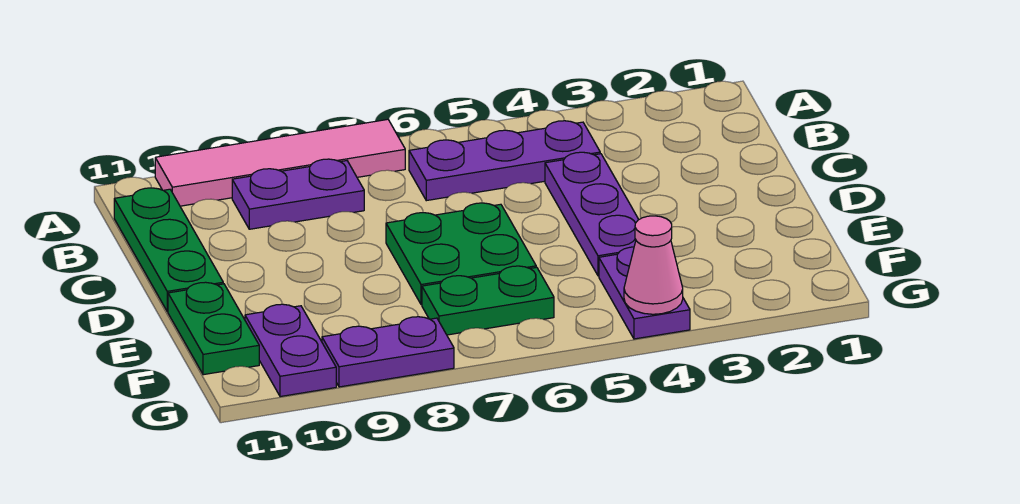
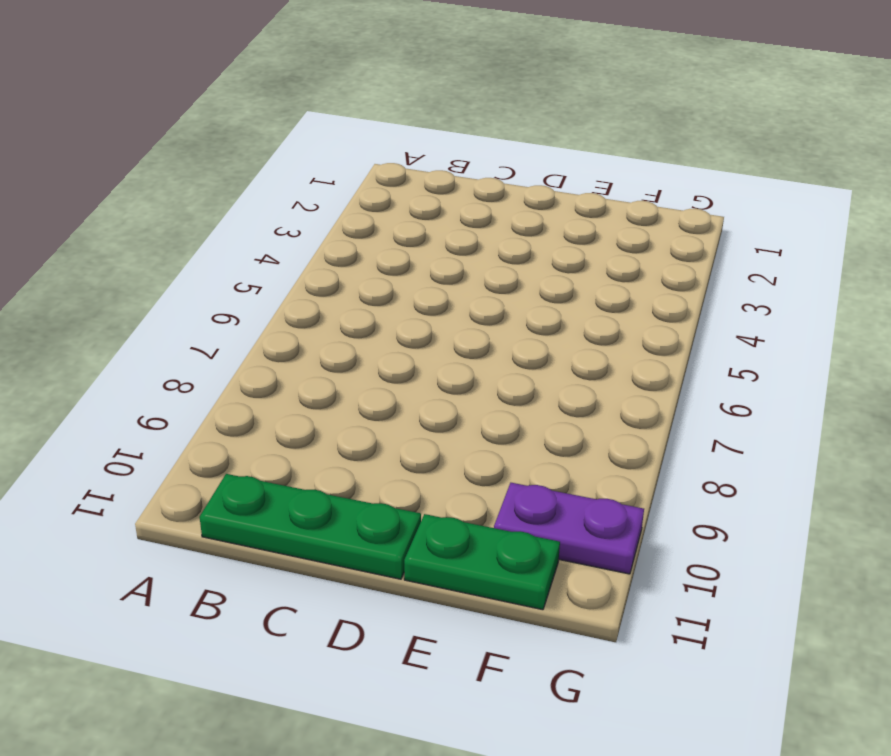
none -> pink tile A7:A10 level 1
none -> purple plate B4:B6 level 1
none -> purple plate B8:B9 level 1

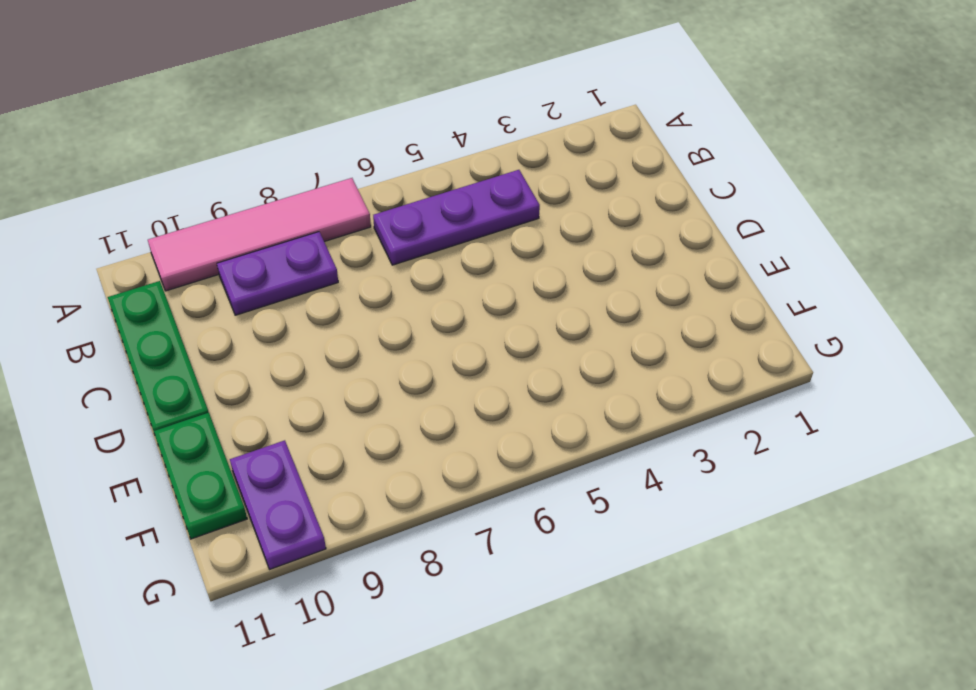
none -> purple plate C4:E4 level 1
none -> green plate D6:E7 level 1
none -> purple plate F4:G4 level 1

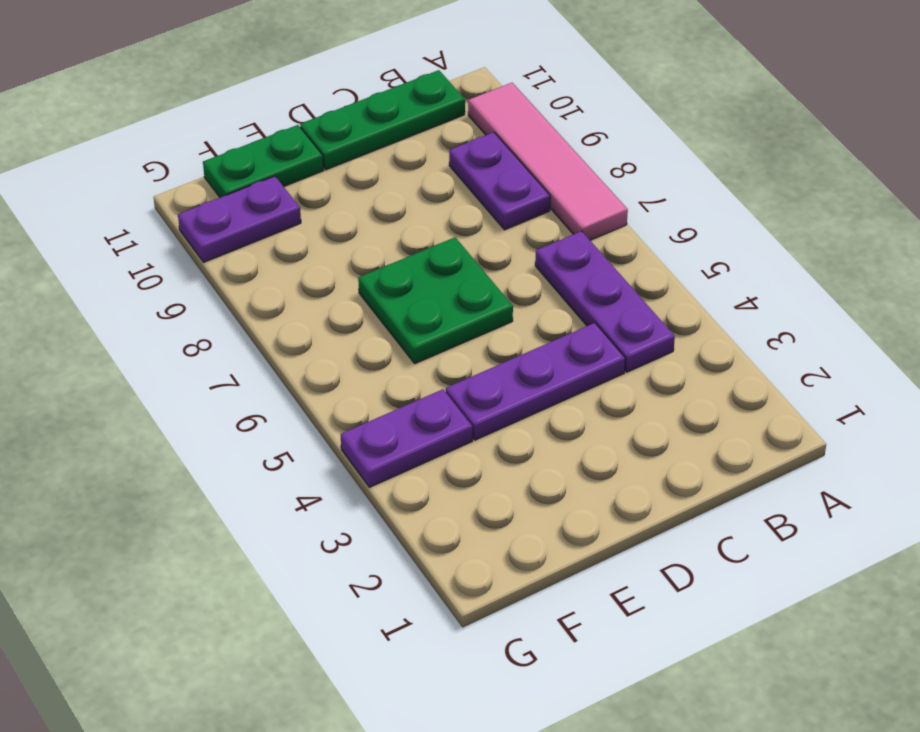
none -> green plate F6:F7 level 1
none -> purple plate G8:G9 level 1
none -> pink cone G4 level 2

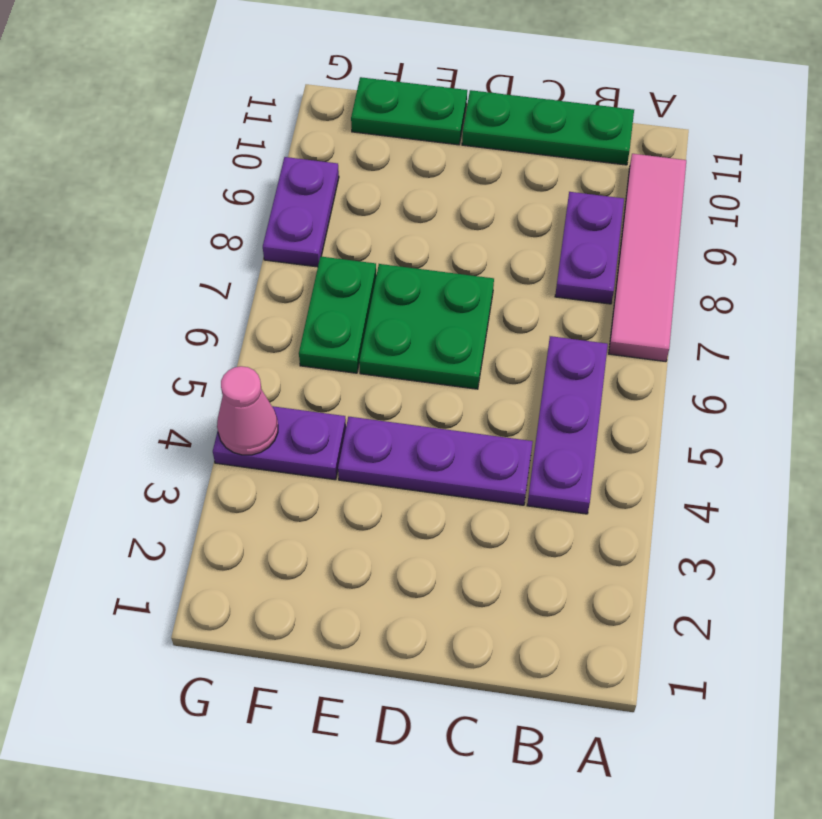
none -> purple plate F10:G10 level 1

